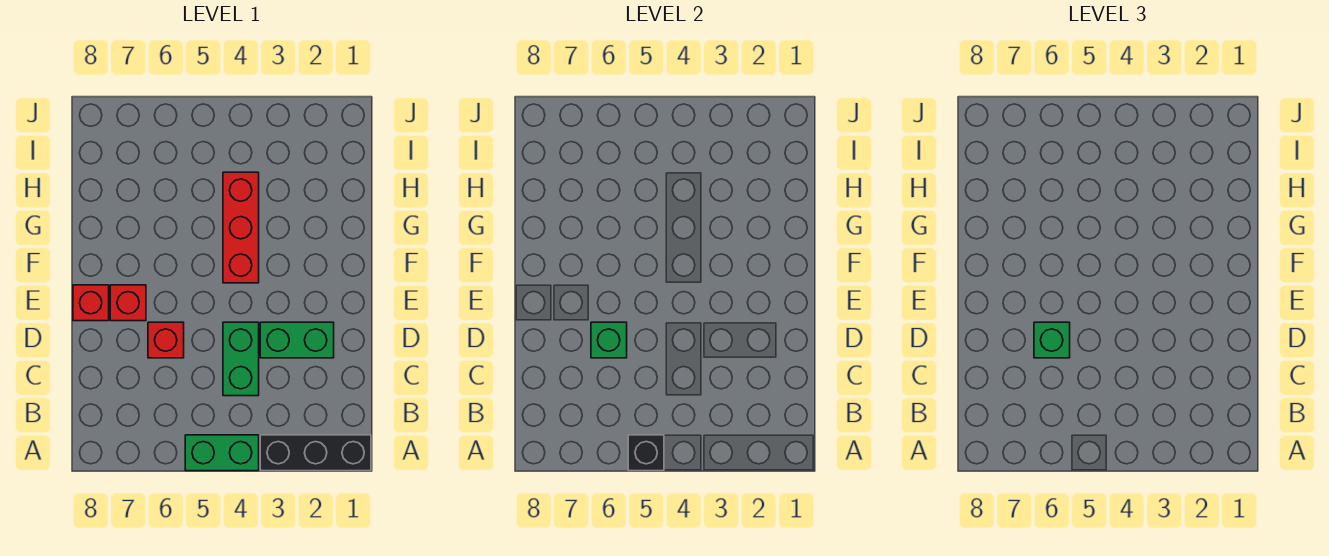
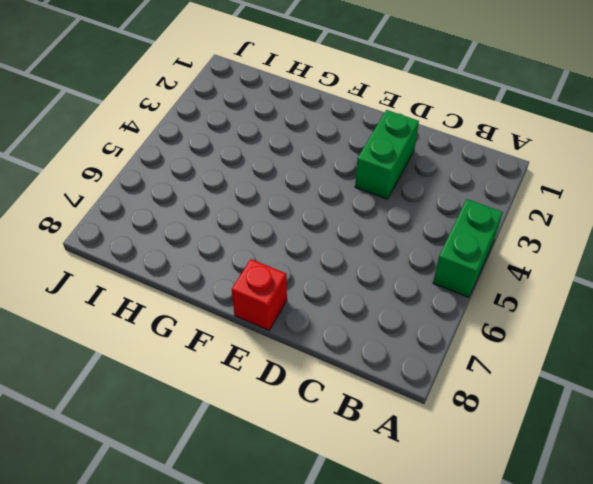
none -> black brick A1:A3 level 1
none -> green brick C4:D4 level 1

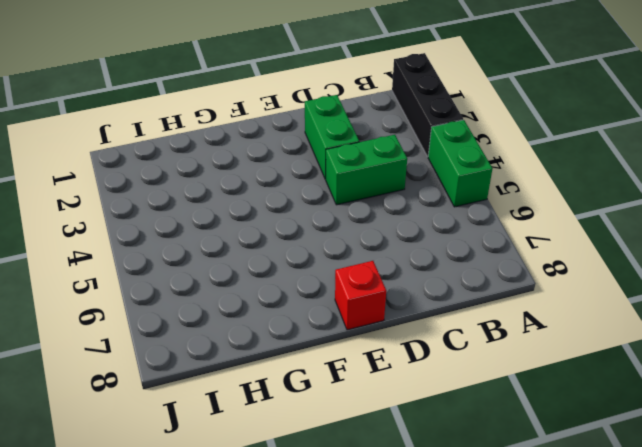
none -> red brick D6 level 1
none -> red brick E7 level 1

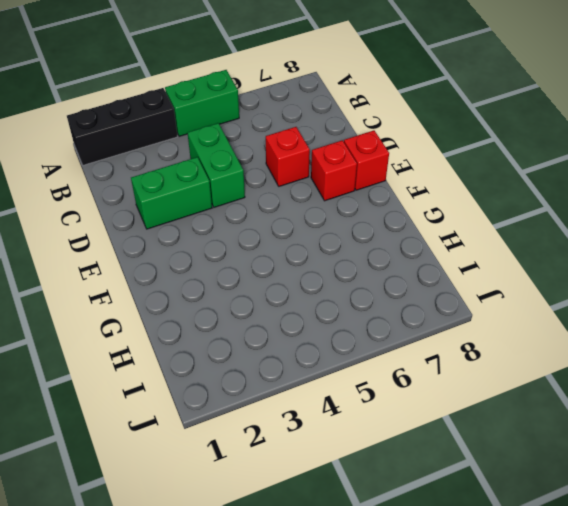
none -> red brick F4:H4 level 1
none -> black brick A5 level 2

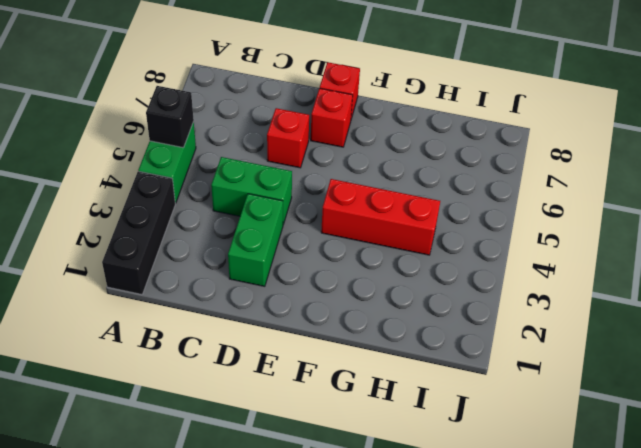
none -> green brick D6 level 2
none -> green brick D6 level 3

